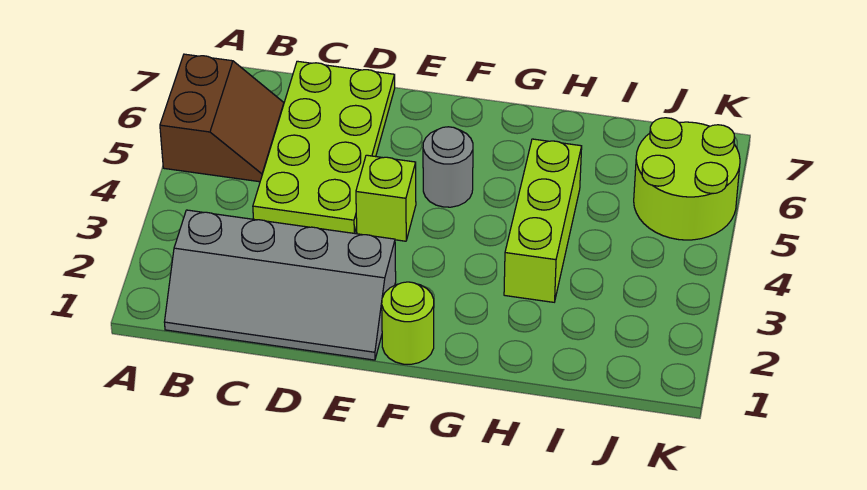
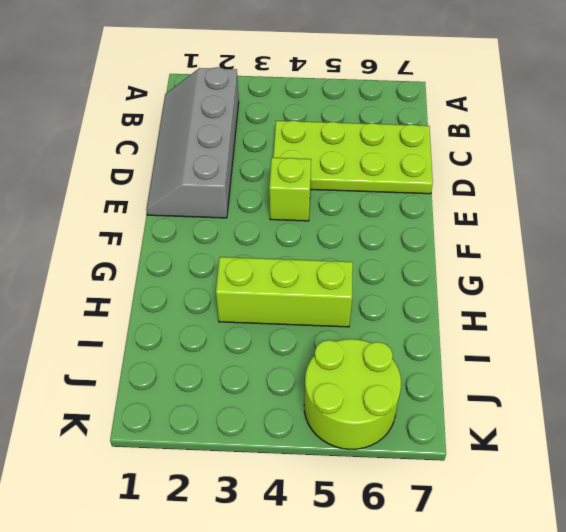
none -> brown slope A5:B6 level 1 top A
none -> lime round brick F1 level 1

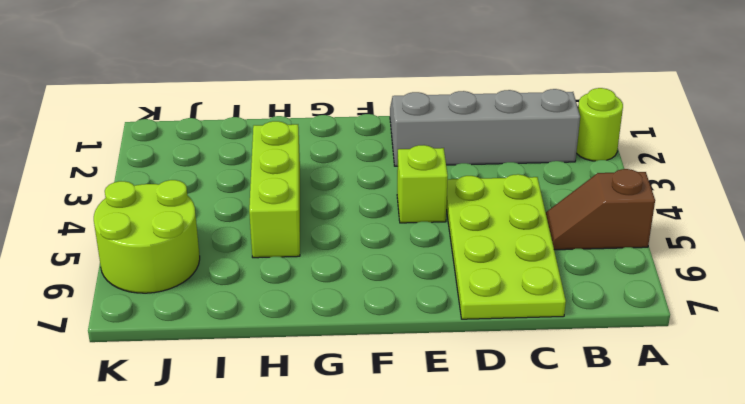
lime round brick A2 level 1 -> lime round brick F1 level 1
brown slope A5:B5 level 1 top A -> brown slope A5:B6 level 1 top A
none -> grey round brick F5 level 1

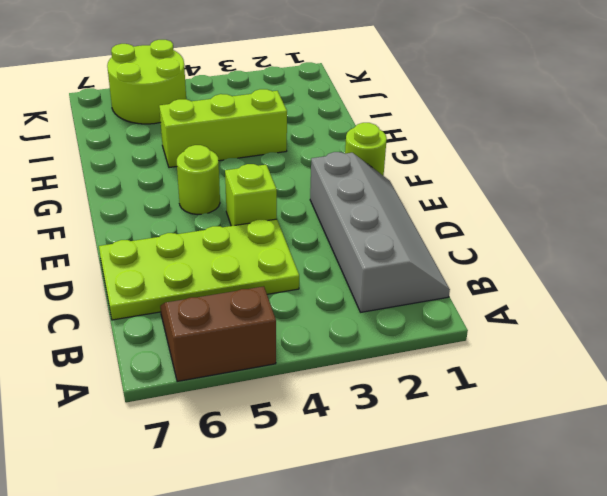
lime round brick F5 level 1 -> grey round brick F5 level 1

